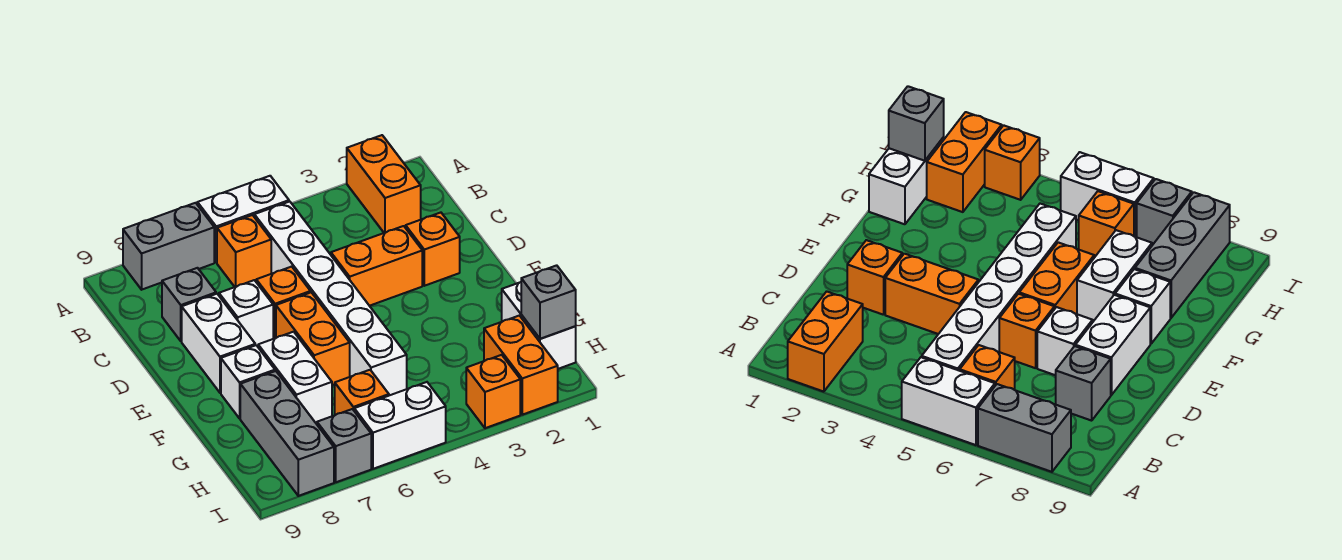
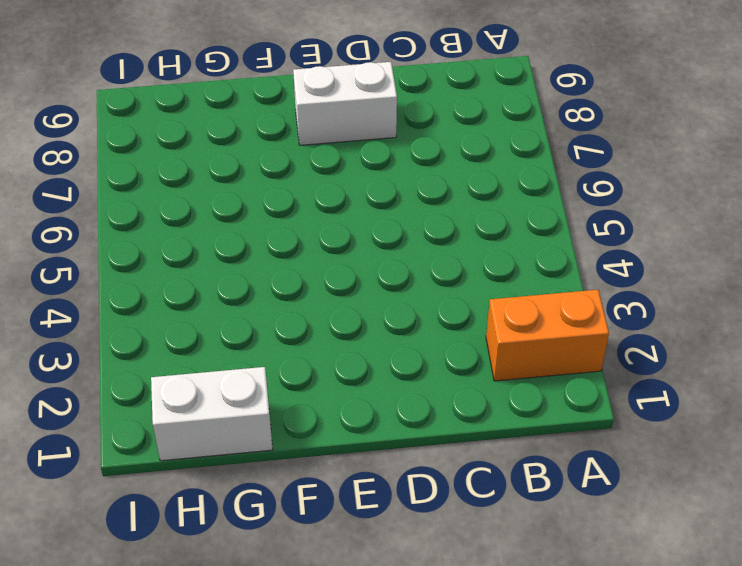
none -> white brick A5:A6 level 1
none -> grey brick A7:A8 level 1
none -> white brick B5:G5 level 1

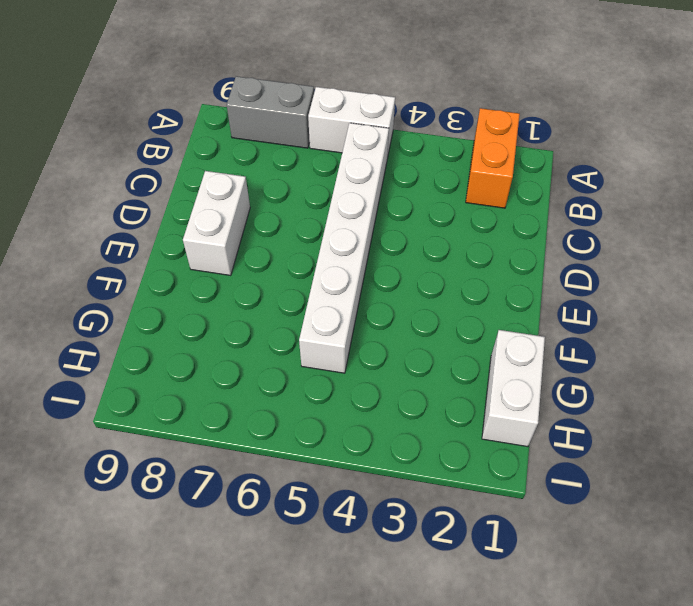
none -> orange brick B6 level 1
none -> grey brick C8 level 1
none -> orange brick D2 level 1

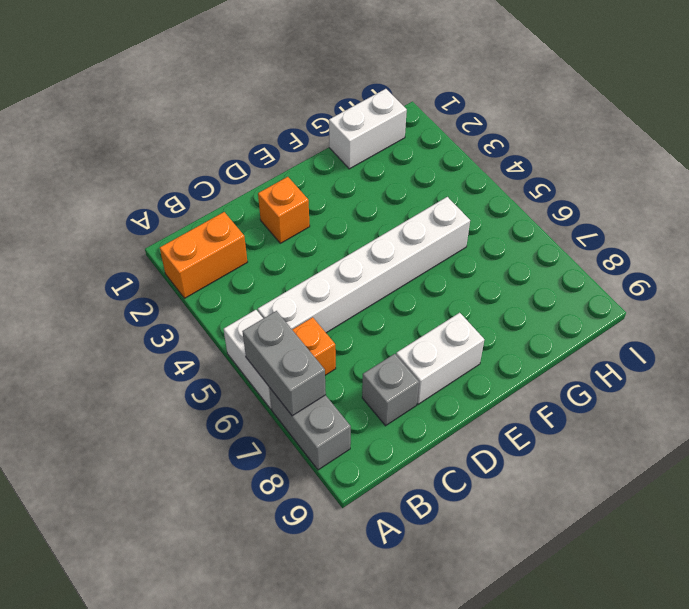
grey brick A6:A7 level 2 -> none
none -> orange brick D3:D4 level 1
none -> orange brick D6 level 1
none -> white brick D7 level 1

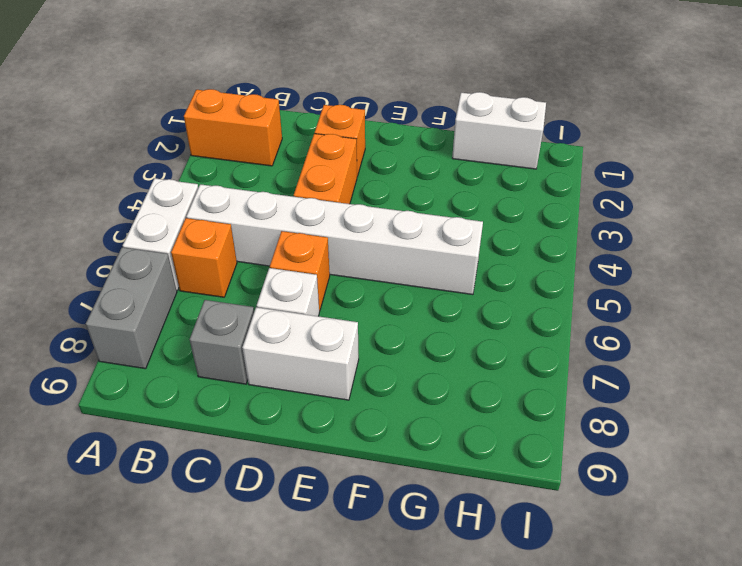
none -> orange brick E6:F6 level 1
none -> white brick F7:G7 level 1
none -> white brick F8 level 1

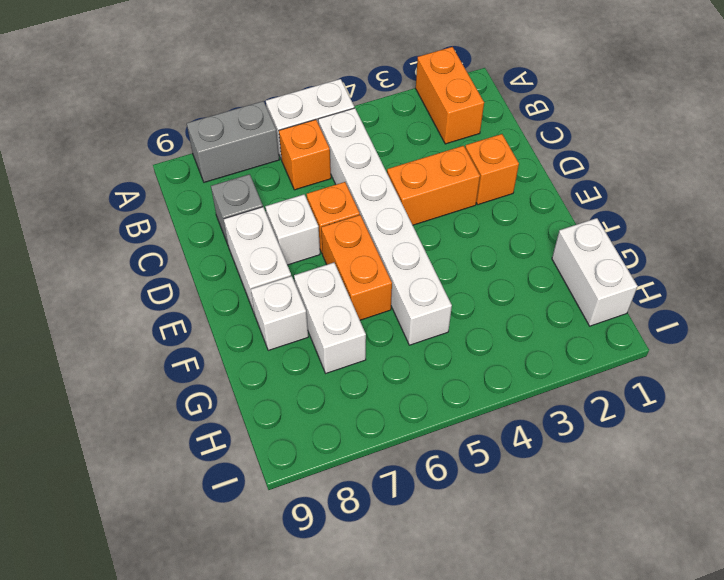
none -> grey brick G8:I8 level 1
none -> orange brick H2:I2 level 1
none -> orange brick H6 level 1

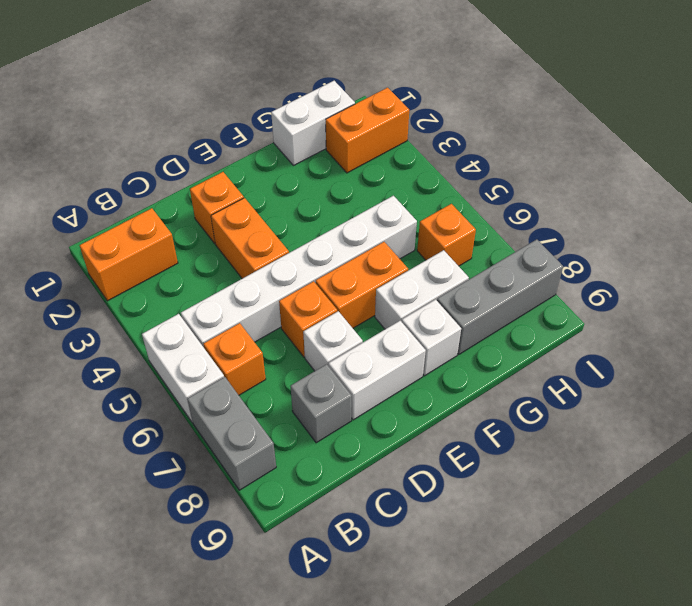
none -> orange brick I3 level 1
none -> white brick I5:I6 level 1
none -> grey brick I7 level 1

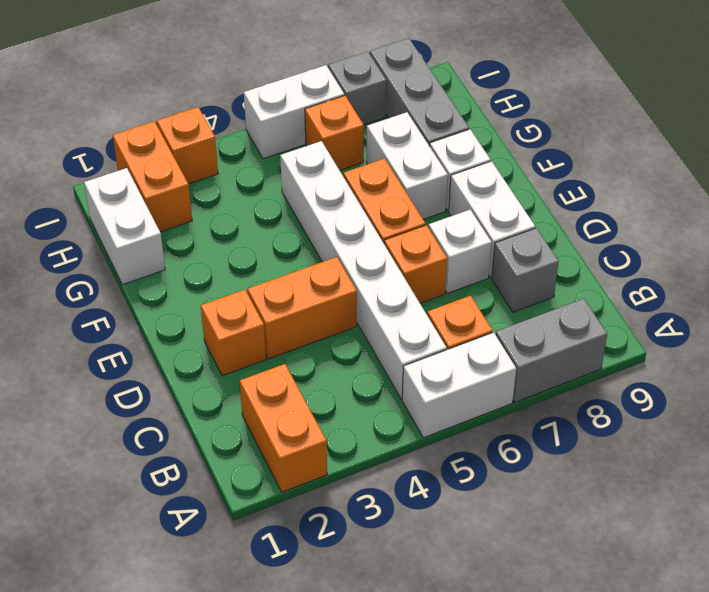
none -> grey brick H1 level 2

